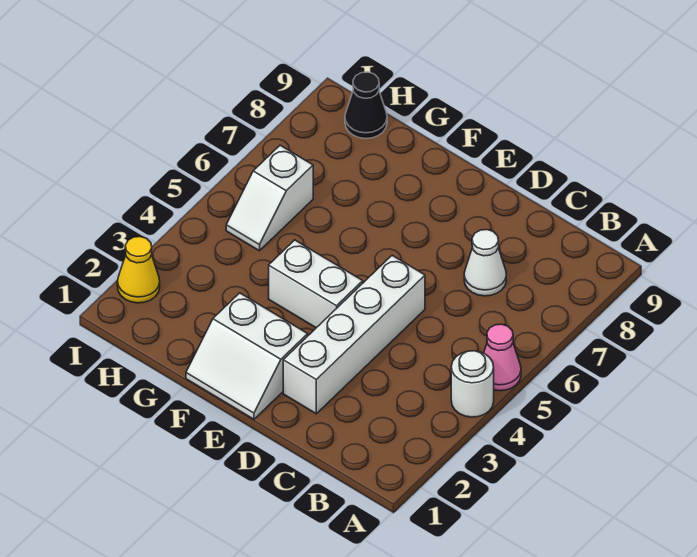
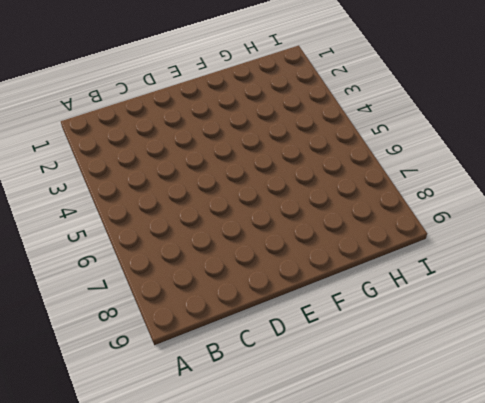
none -> white round brick A4 level 1
none -> pink cone A5 level 1

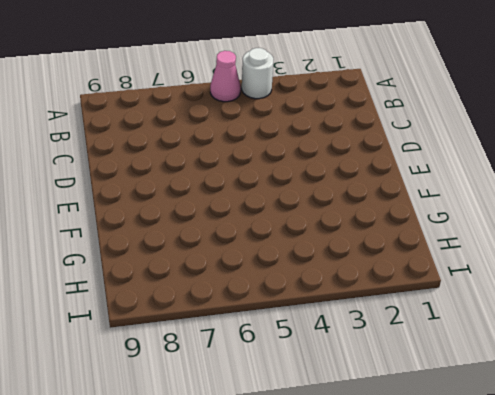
none -> white cone C7 level 1
none -> white brick D2:D5 level 1

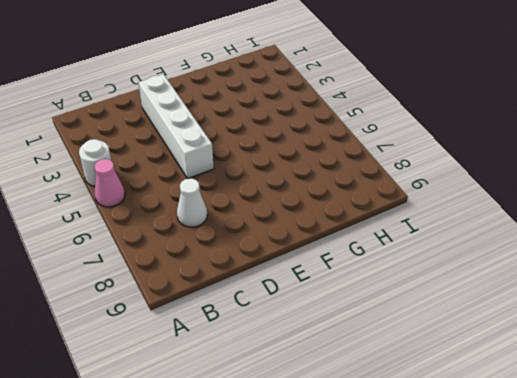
none -> white slope E1:F2 level 1 top 2
none -> white brick E4:F4 level 1

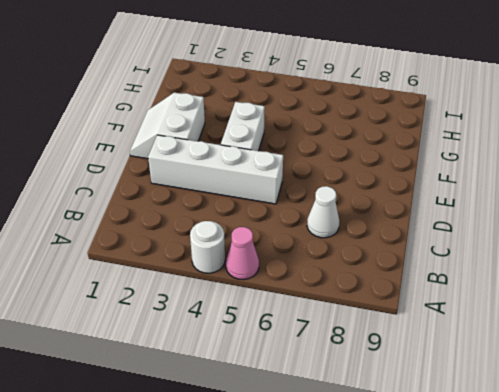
none -> white slope H5:H6 level 1 top 6
none -> black cone H9 level 1

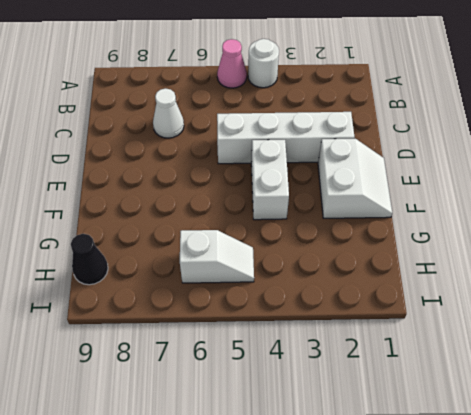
none -> yellow cone I2 level 1

